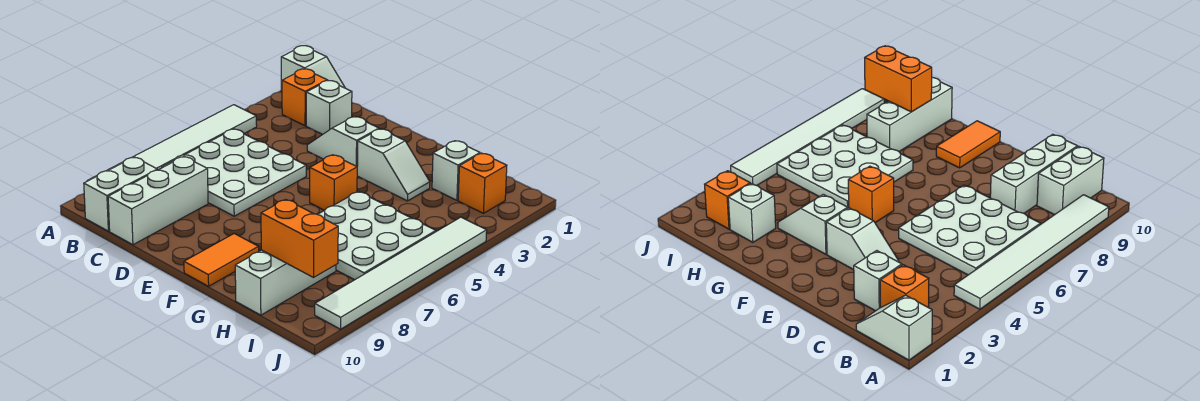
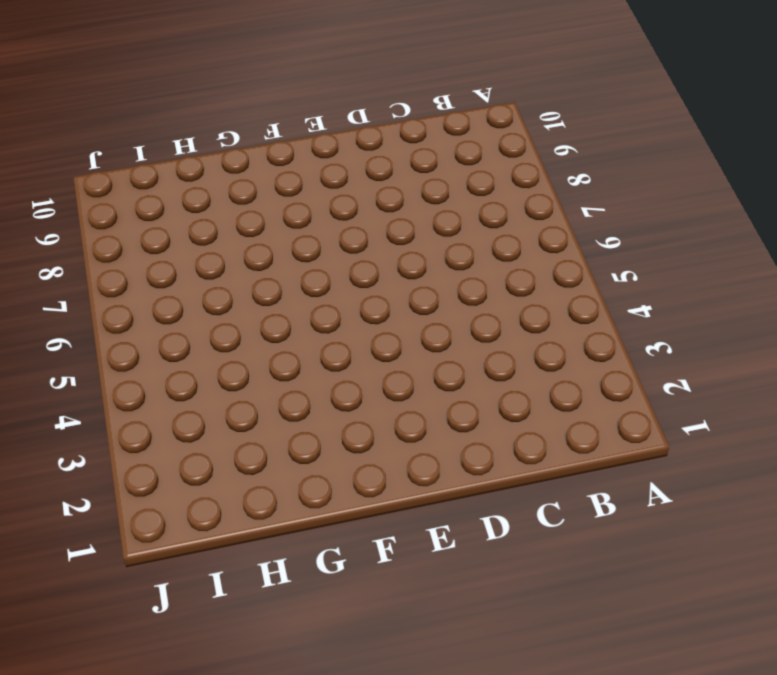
none -> white slope A1:B1 level 1 top A
none -> white tile A4:A9 level 1
none -> orange brick B2 level 1

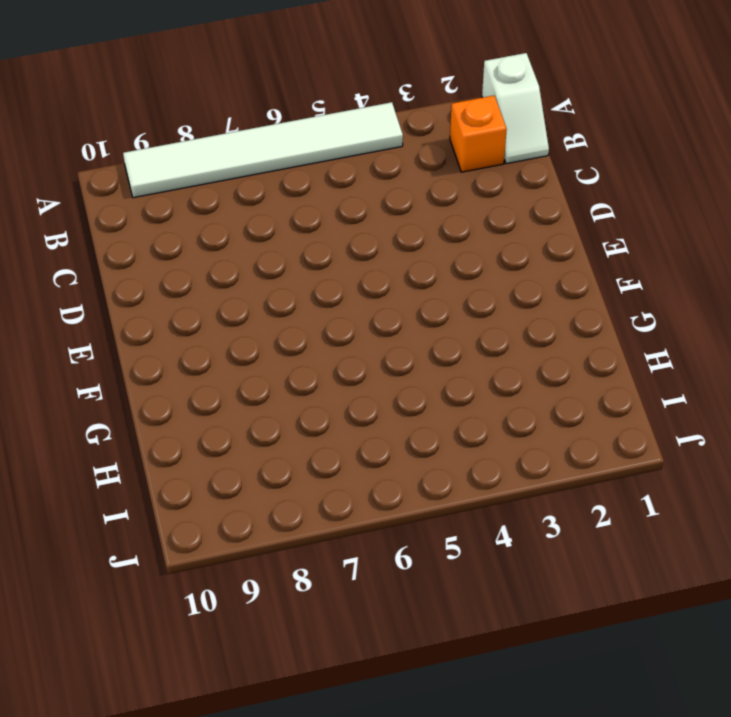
none -> white plate B5:D7 level 1
none -> white brick B9:B10 level 1
none -> white brick C2 level 1

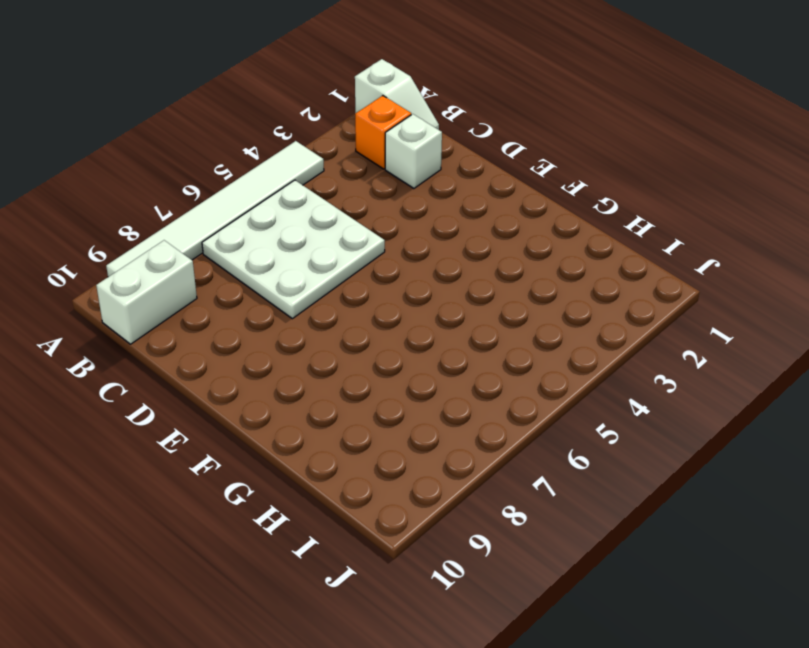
none -> white brick C8:C10 level 1
none -> white slope D3:E3 level 1 top E
none -> white slope F3:G3 level 1 top F

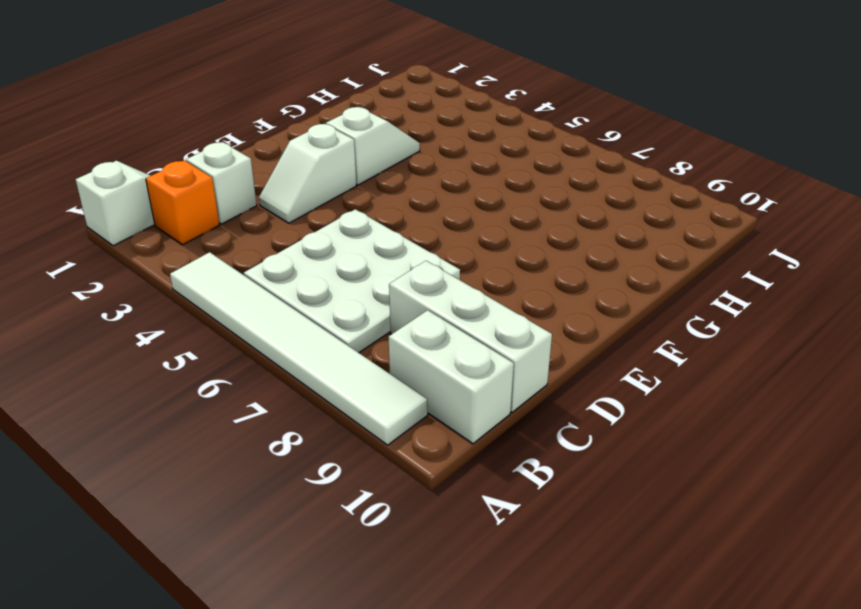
none -> orange brick F5 level 1
none -> orange tile F9:F10 level 1
none -> white plate G5:I7 level 1

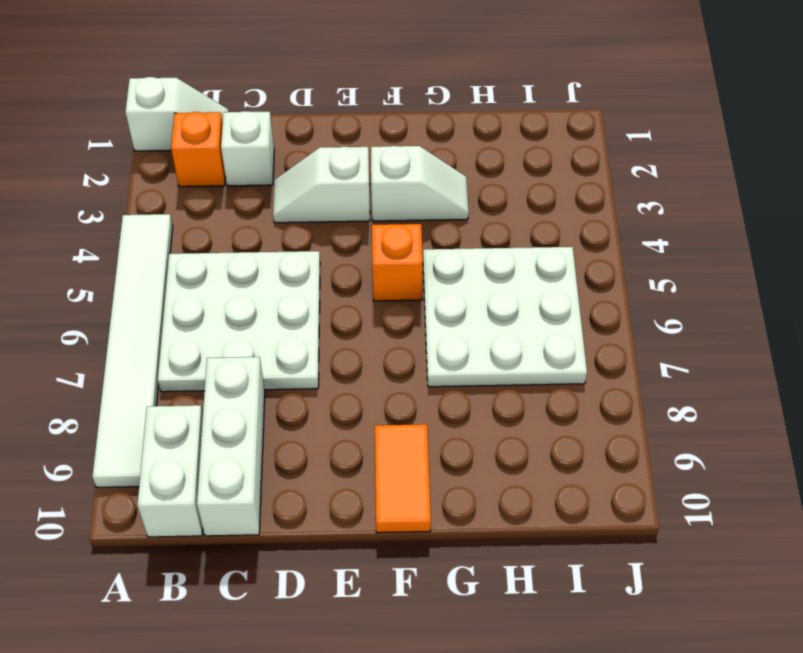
none -> white brick H2 level 1
none -> white brick H8:H10 level 1
none -> orange brick I2 level 1

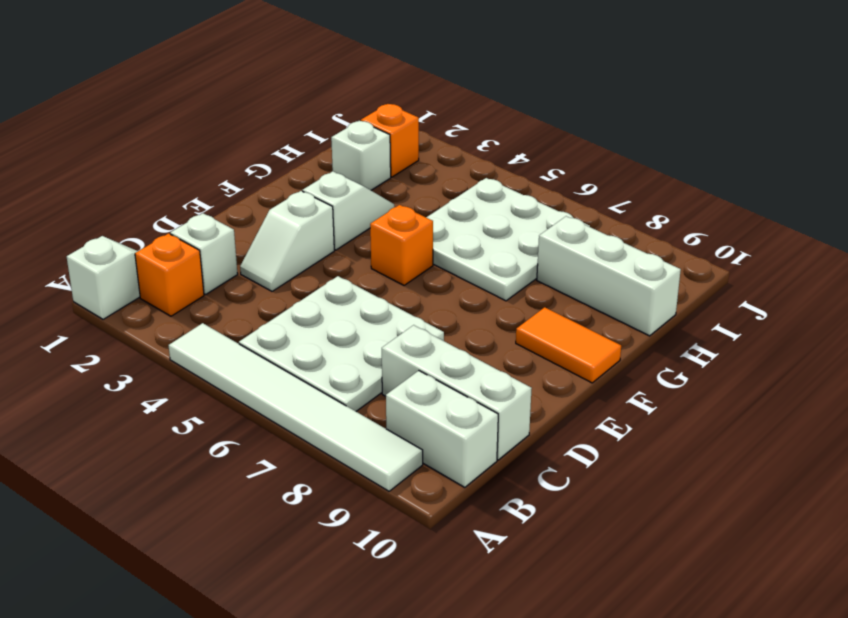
none -> white tile J4:J9 level 1
none -> orange brick H9:I9 level 2

